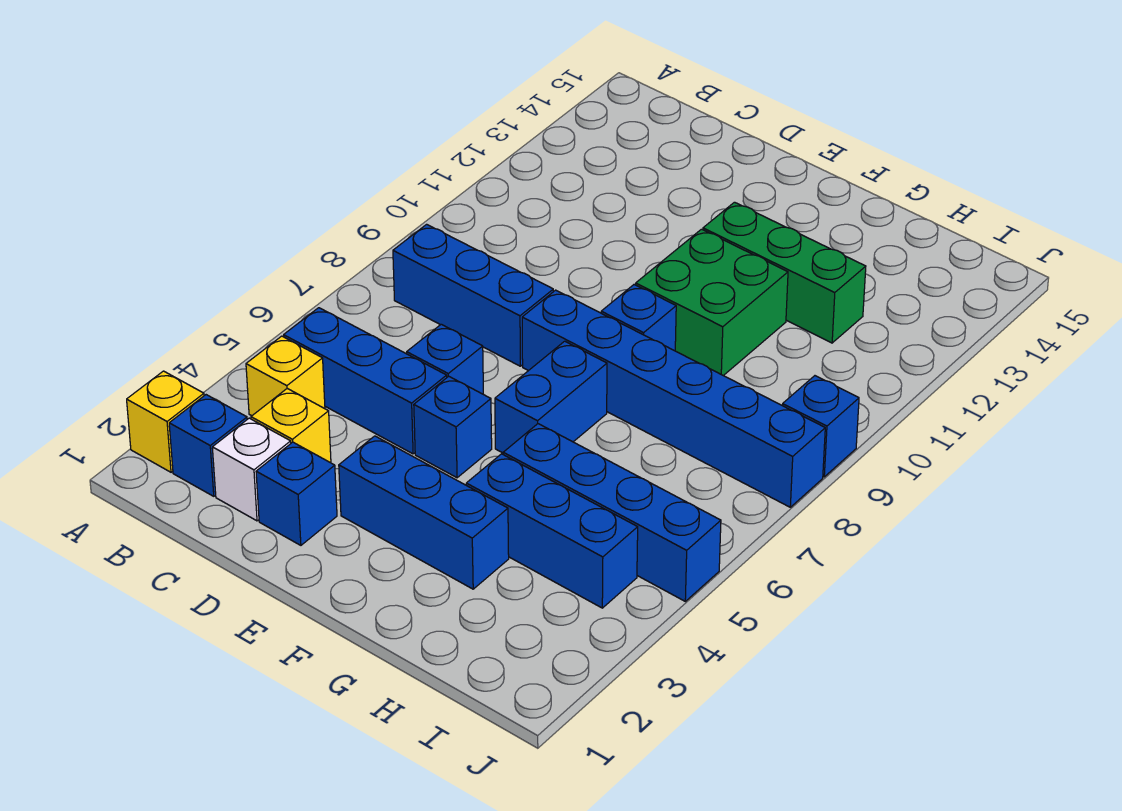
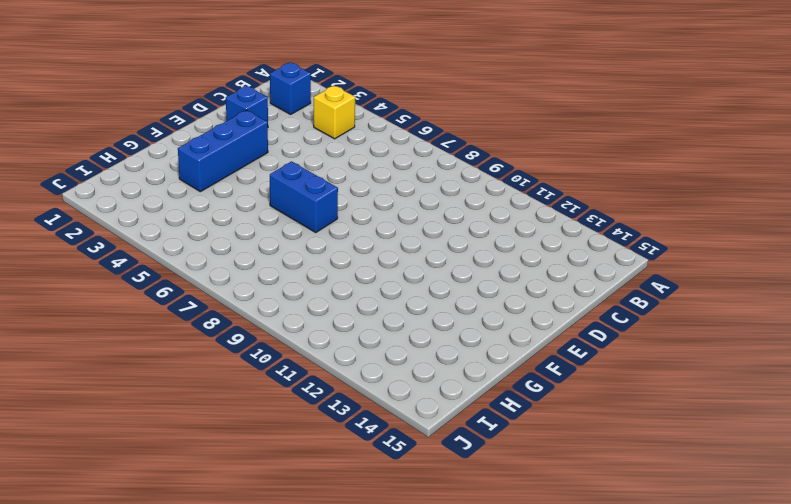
none -> yellow brick A2 level 1
none -> blue brick B5:D5 level 1
none -> blue brick B8:D8 level 1

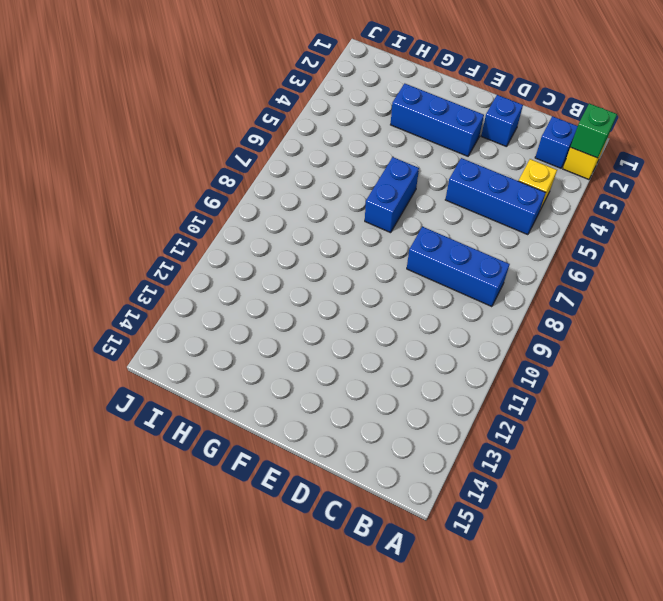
green brick A2 level 2 -> none
none -> white brick C2 level 1
none -> yellow brick C3 level 1
none -> blue brick D6 level 1

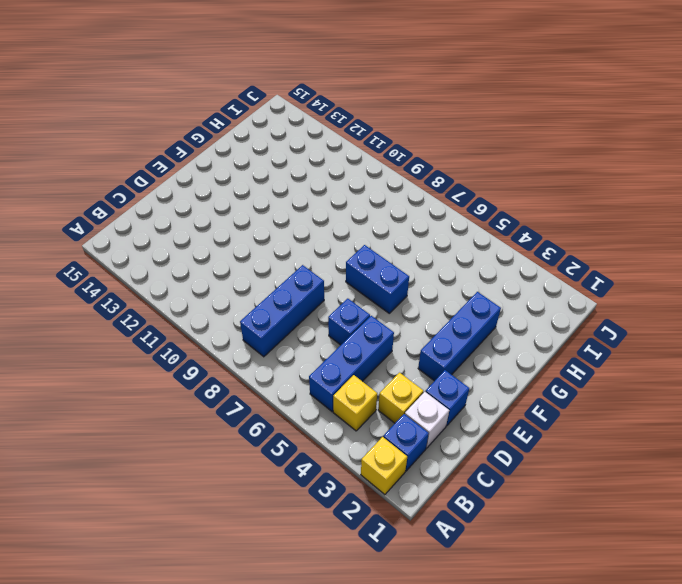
none -> blue brick E5 level 1
none -> blue brick E8:J8 level 1
none -> blue brick F9 level 1

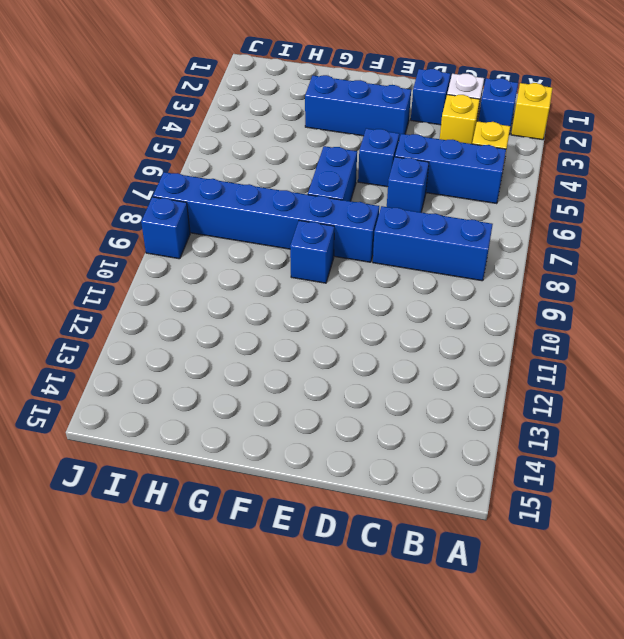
none -> green brick F10:G11 level 1
none -> green brick F12:H12 level 1
none -> blue brick G4:I4 level 1

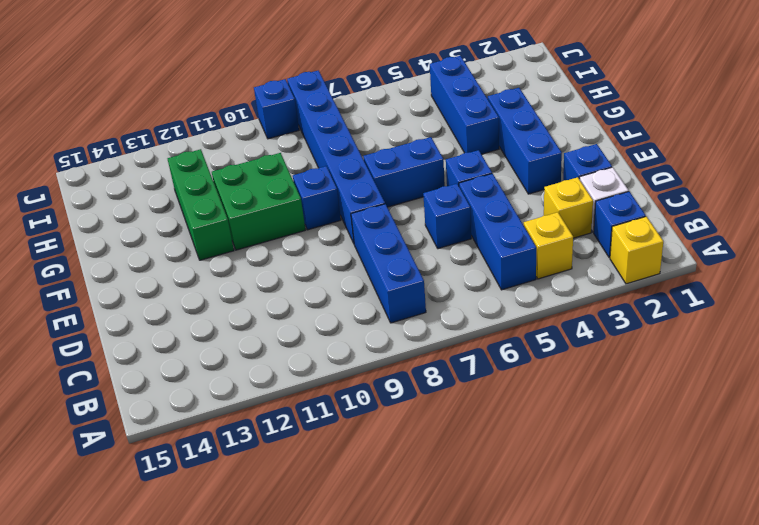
none -> blue brick G5:J5 level 1

